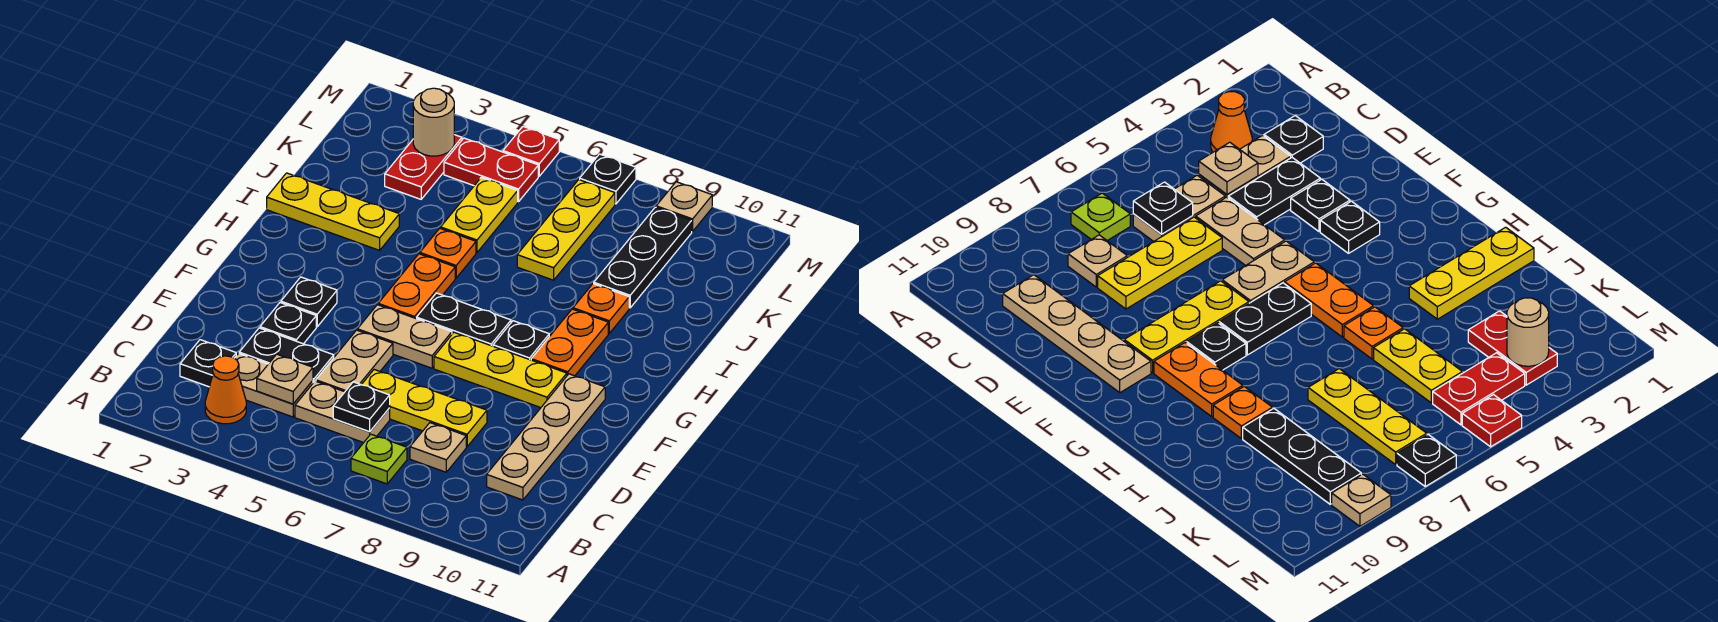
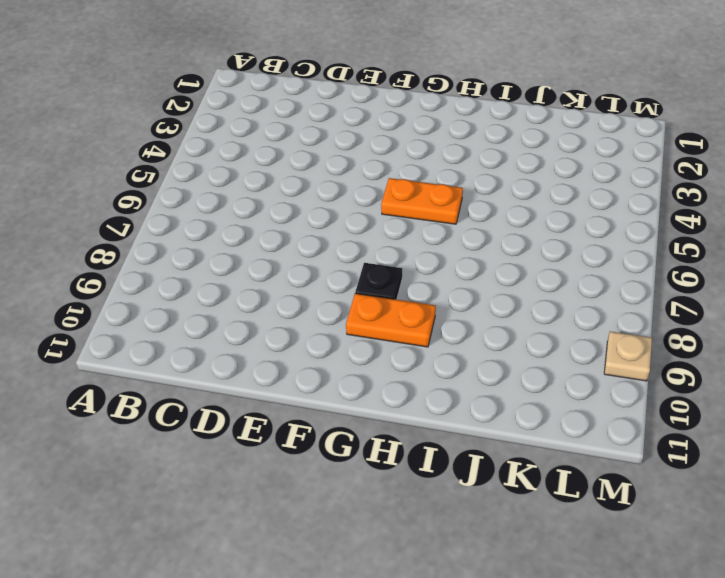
none -> orange cone B3 level 1
none -> lime plate B7 level 1
none -> black plate C2 level 1
none -> tan plate C3:C4 level 1

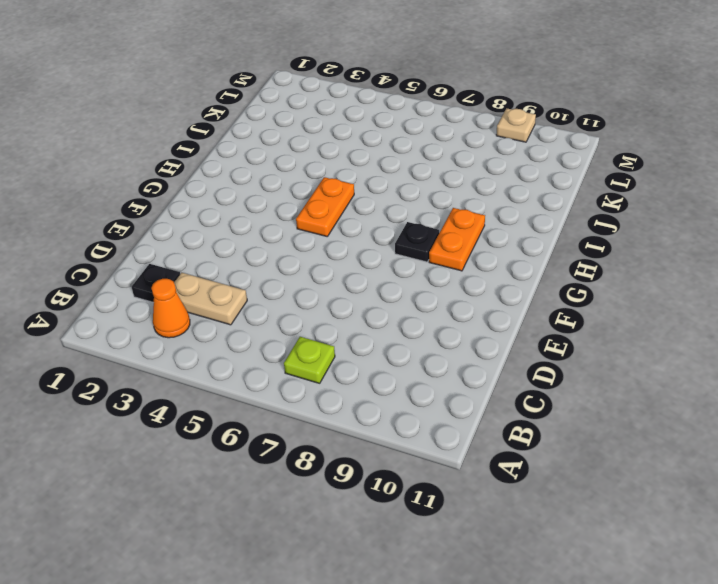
none -> tan plate C5:C6 level 1
none -> tan plate C8 level 1
none -> tan plate C10:F10 level 1
none -> black plate D3:D4 level 1

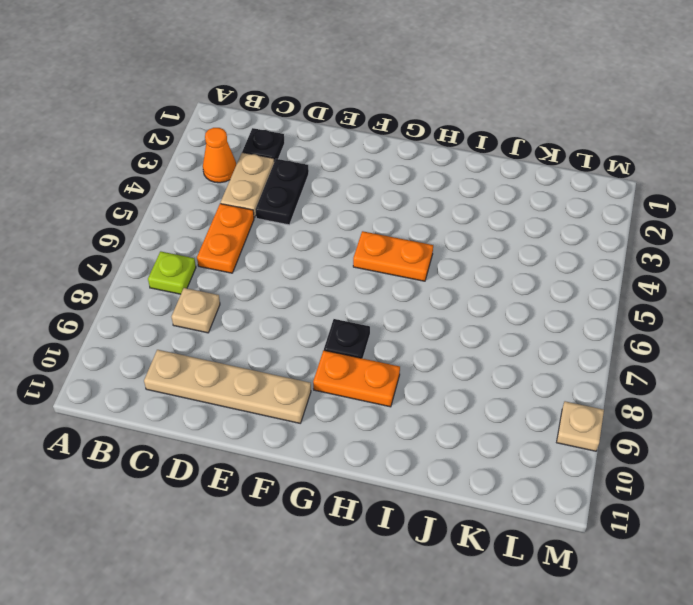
orange plate C5:C6 level 1 -> tan plate C5:C6 level 1
none -> tan plate D5:E5 level 1
none -> yellow plate D6:D8 level 1
none -> black plate E3 level 1
none -> black plate F3 level 1

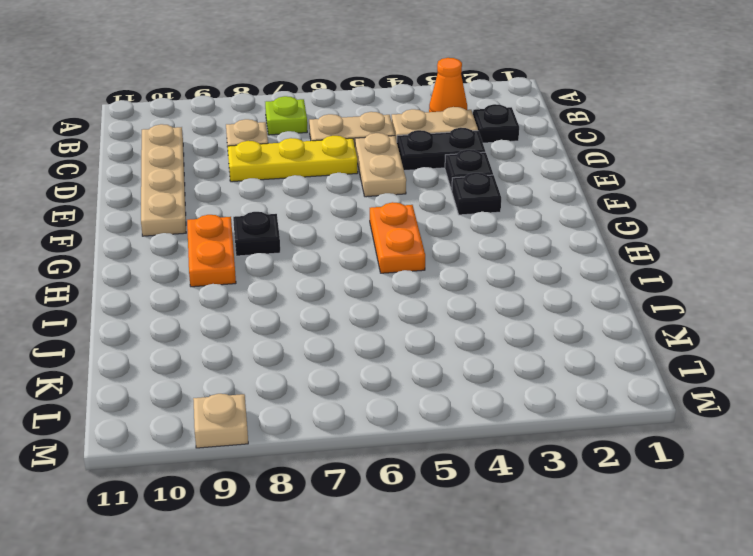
none -> tan plate F5:F6 level 1
none -> yellow plate F7:F9 level 1
none -> black plate G6:G7 level 1
none -> yellow plate I1:I3 level 1

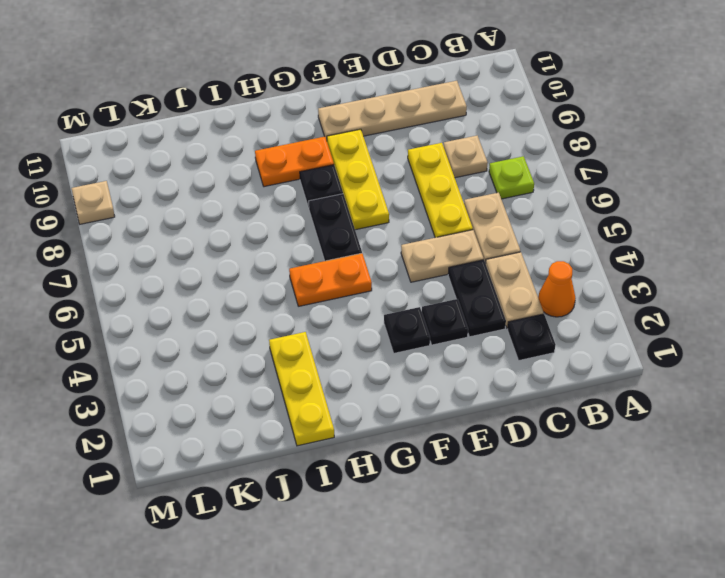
none -> tan plate F5:F6 level 1
none -> orange plate I5 level 1
none -> orange plate I9 level 1
none -> yellow plate J5:K5 level 1

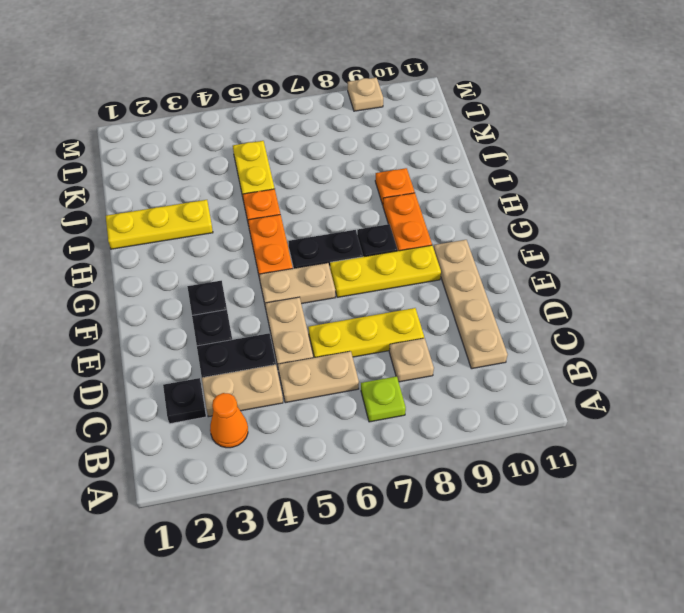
none -> yellow plate J7:L7 level 1
none -> black plate J9:L9 level 1
none -> red plate K3:L3 level 1
none -> red plate L4:L5 level 1

